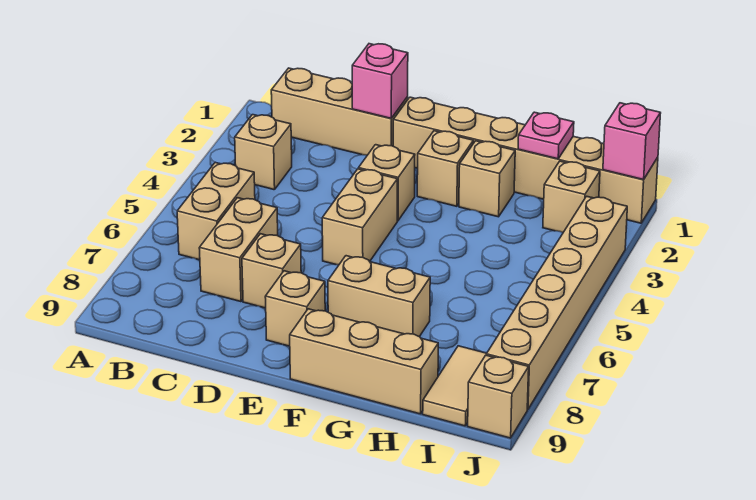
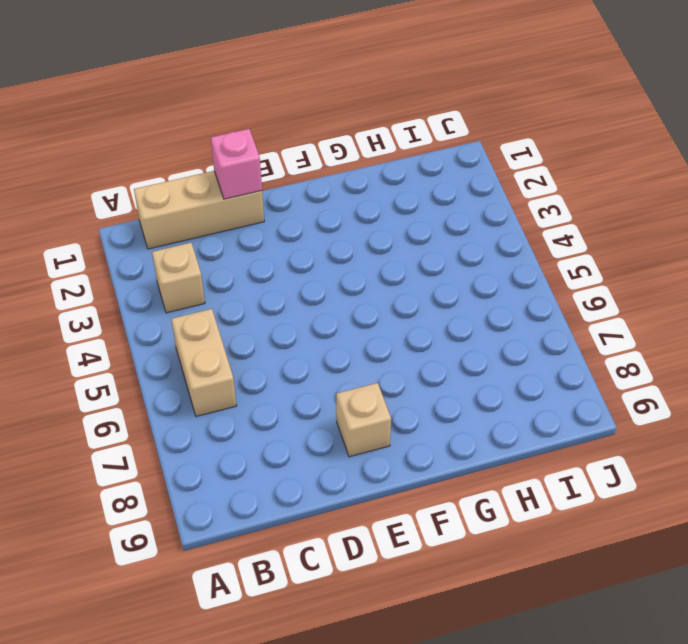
none -> tan brick C6:C7 level 1
none -> tan brick D7 level 1
none -> tan brick E1:J1 level 1

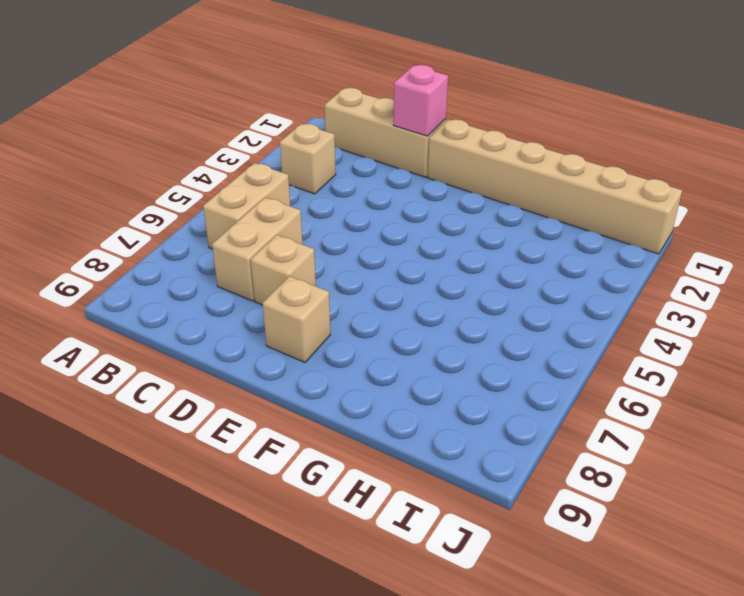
none -> tan brick E3 level 1
none -> tan brick E4:E5 level 1
none -> tan brick F2 level 1

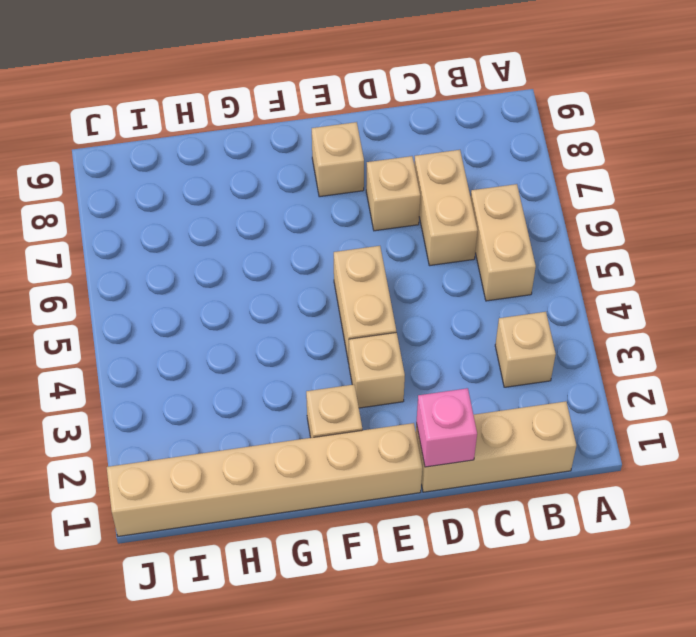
none -> tan brick F7:G7 level 1
none -> tan brick F9:H9 level 1
none -> tan brick G2 level 1

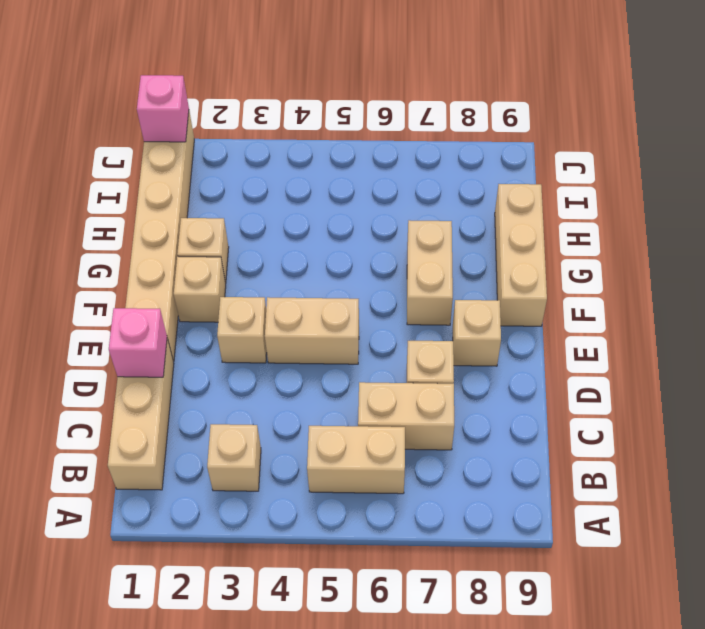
none -> tan brick I2 level 1
none -> tan tile I8:I9 level 1
none -> tan brick J3:J8 level 1

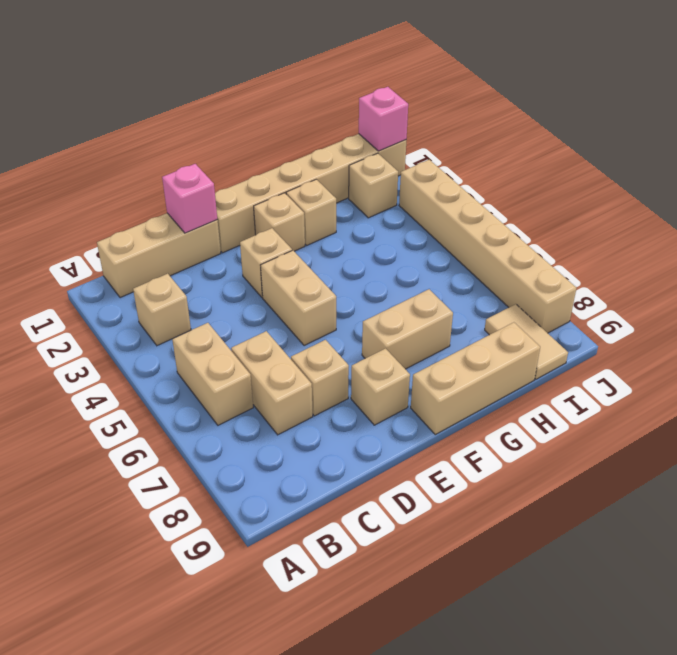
none -> tan brick J9 level 1
none -> pink plate H1 level 2

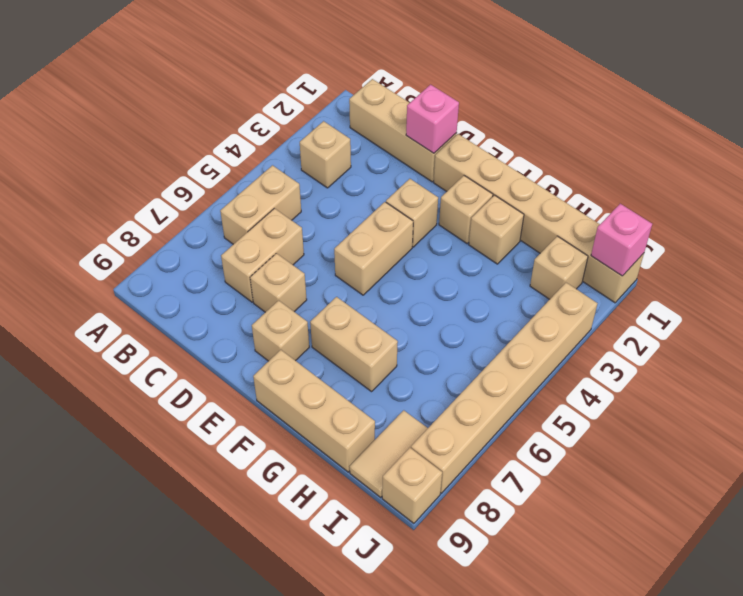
none -> pink plate H1 level 2

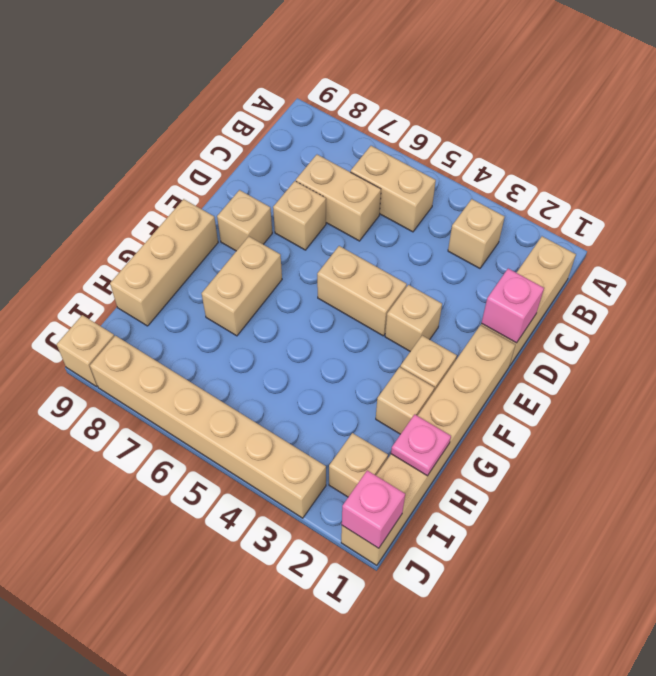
none -> tan tile I8:I9 level 1

